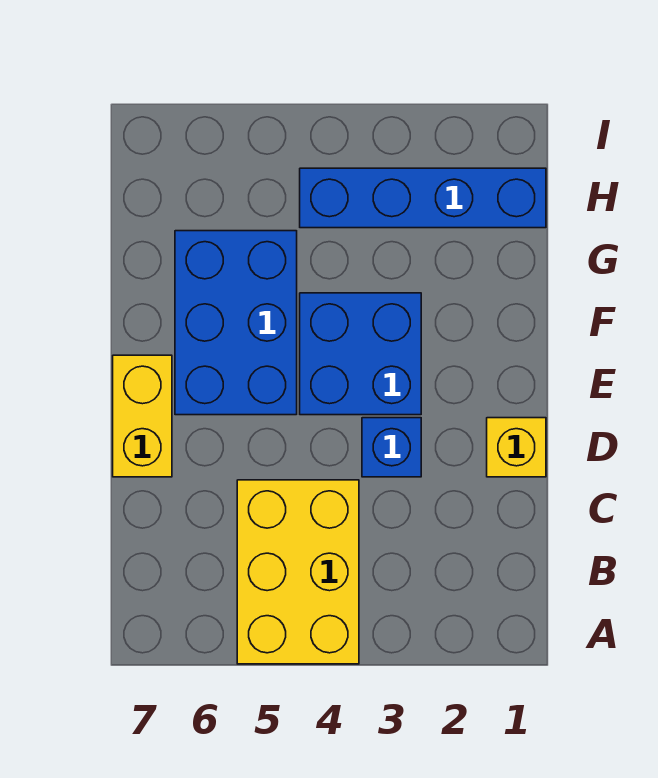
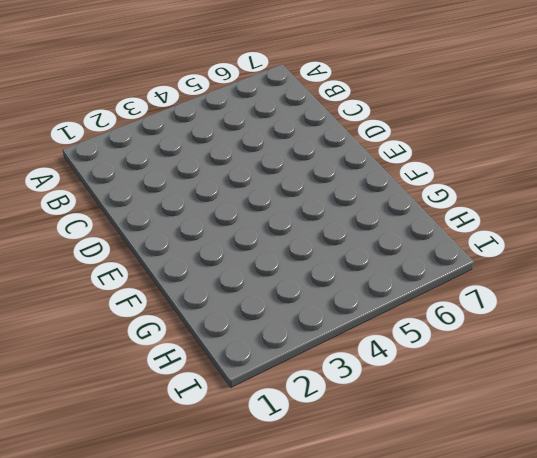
none -> yellow brick A4:C5 level 1
none -> yellow brick D1 level 1

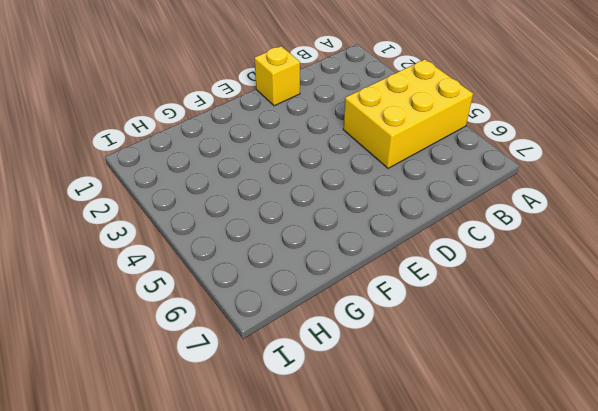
none -> blue brick D3 level 1
none -> yellow brick D7:E7 level 1

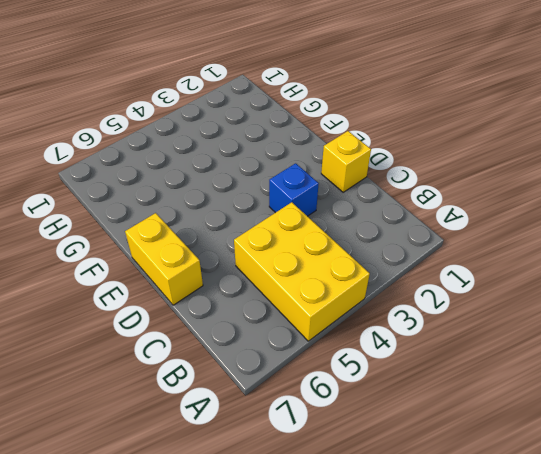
none -> blue brick E3:F4 level 1
none -> blue brick E5:G6 level 1

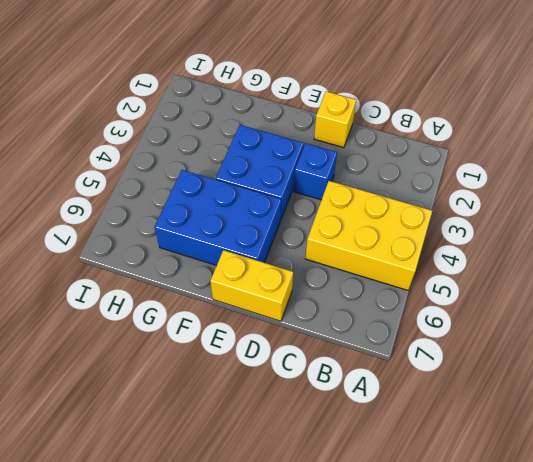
none -> blue brick H1:H4 level 1

